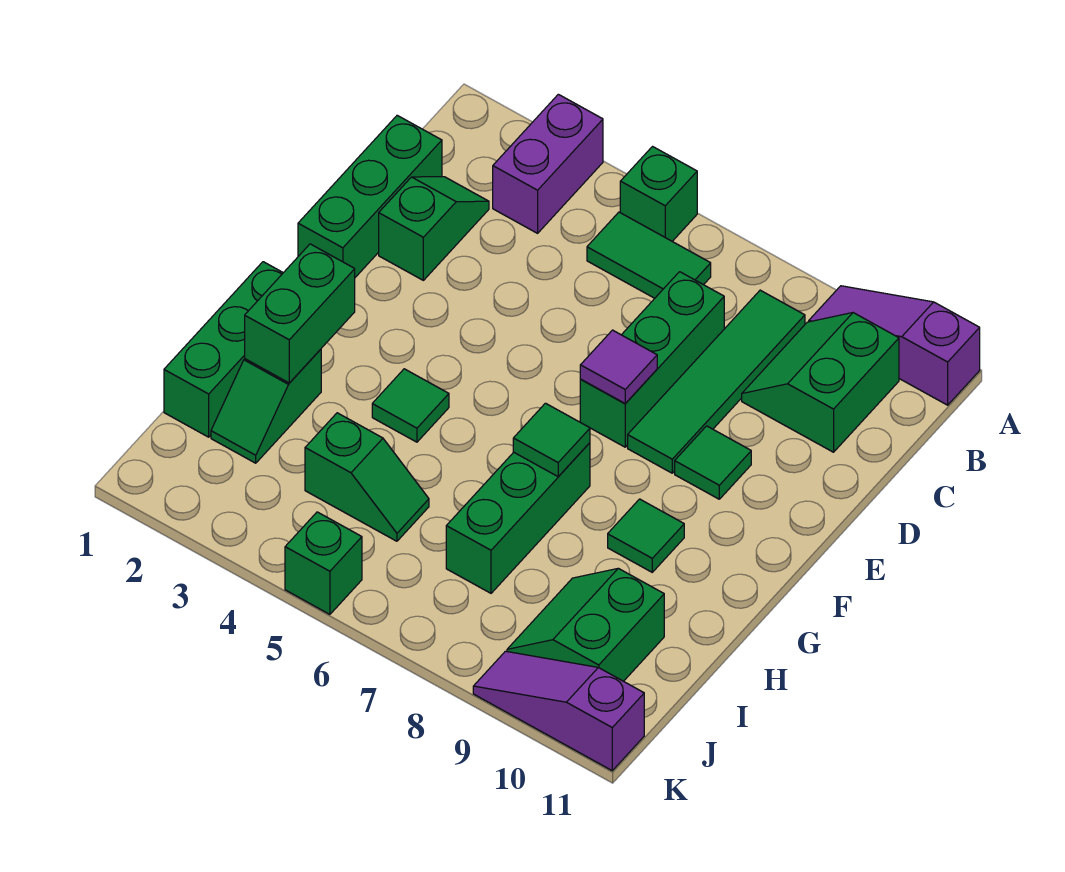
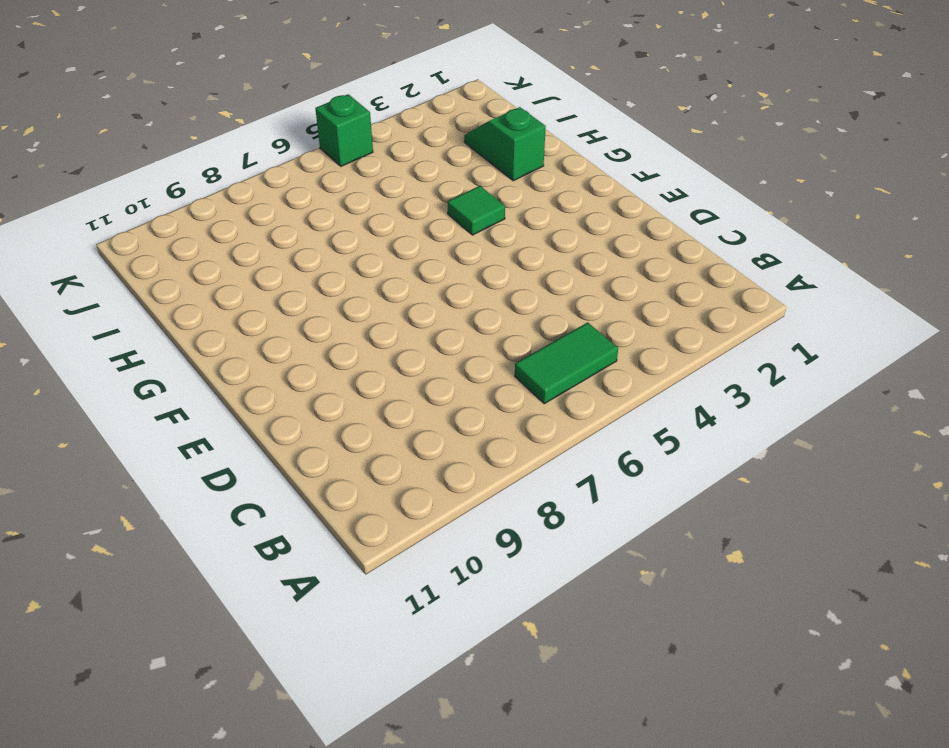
none -> purple brick A3:B3 level 1
none -> green brick A5 level 1
none -> purple slope A9:A11 level 1 top 11

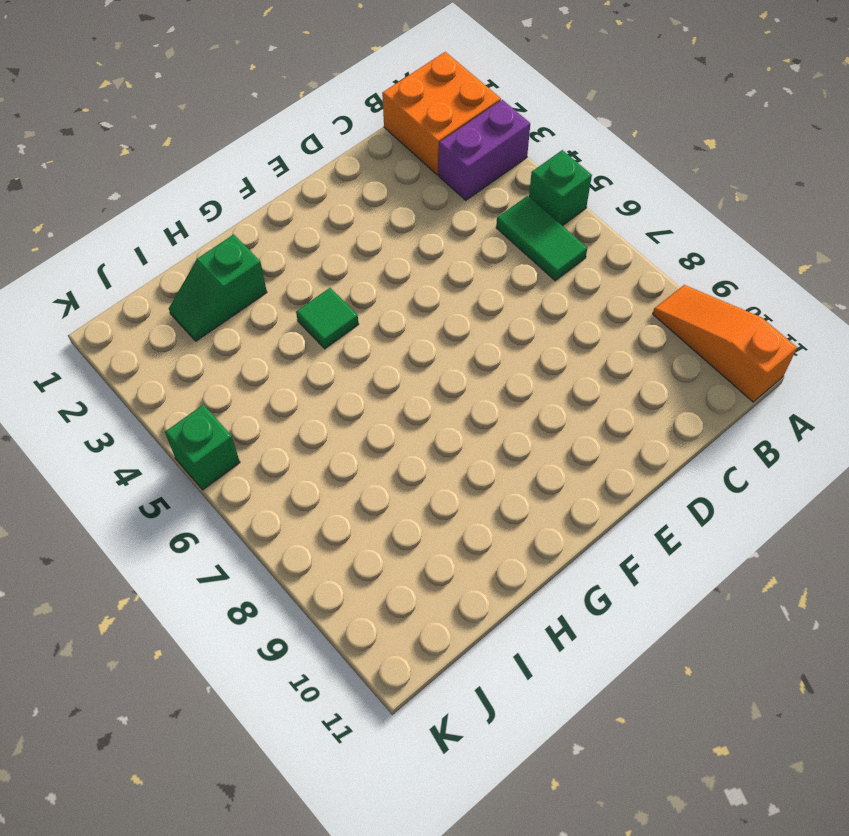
orange brick A1:B2 level 1 -> none
orange slope A9:A11 level 1 top 11 -> purple slope A9:A11 level 1 top 11
none -> green tile B8:E8 level 1
none -> green slope B9:C10 level 1 top 10
none -> green brick C1:E1 level 1

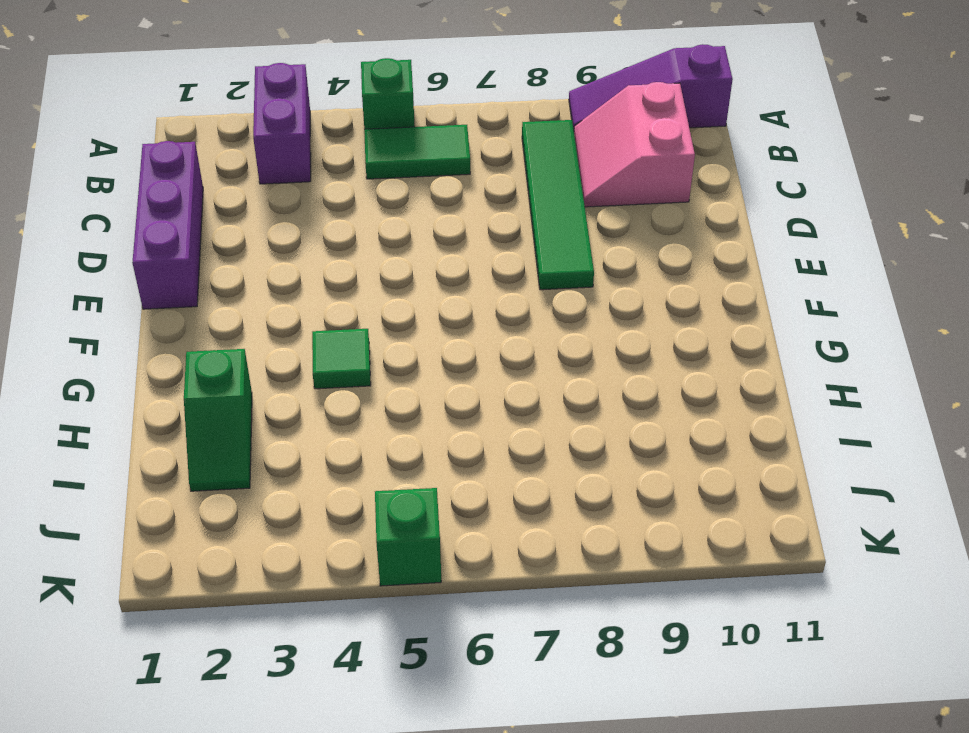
pink slope B9:C10 level 1 top 10 -> green slope B9:C10 level 1 top 10
purple brick C1:E1 level 1 -> green brick C1:E1 level 1
none -> green slope C2:D2 level 1 top D
none -> green brick C7:E7 level 1
none -> green tile E9 level 1

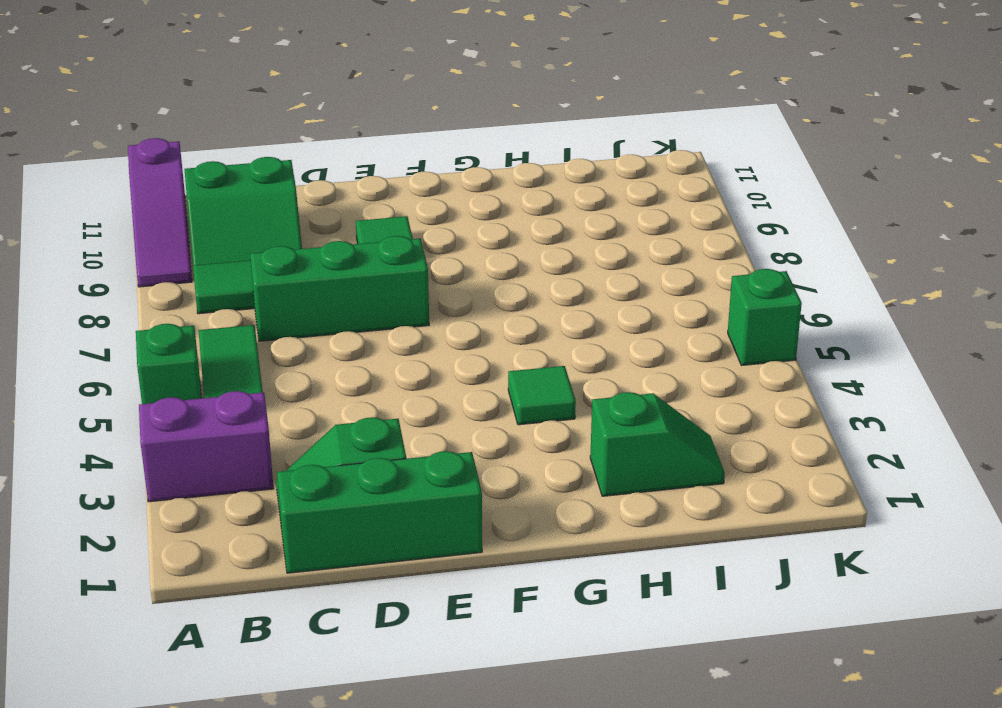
none -> green brick G1:I1 level 1
none -> green brick G7:I7 level 1
none -> green tile G9 level 1

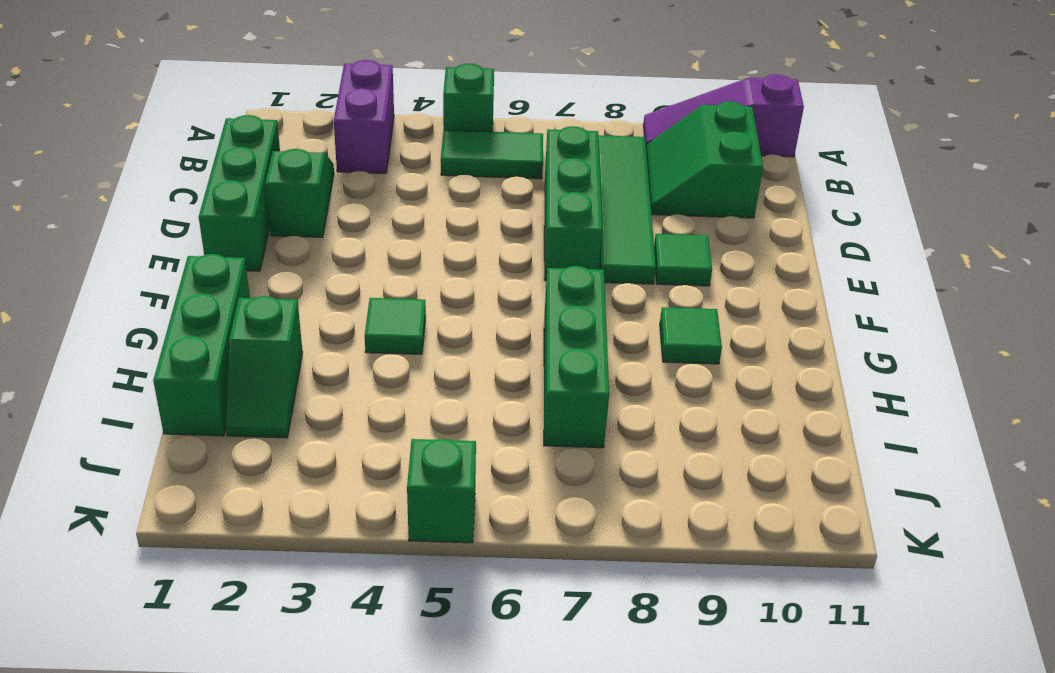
none -> green slope I4:I5 level 1 top 4
none -> green slope I9:J10 level 1 top 10
none -> purple slope K9:K11 level 1 top 11

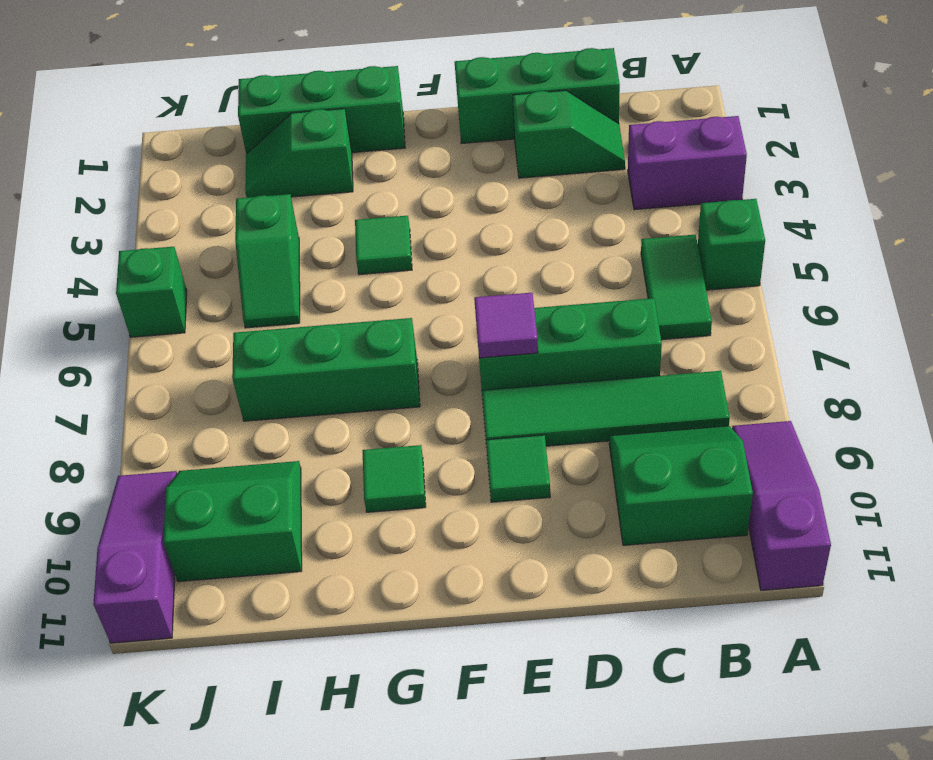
none -> green brick G2:H2 level 2
none -> green tile G7 level 2

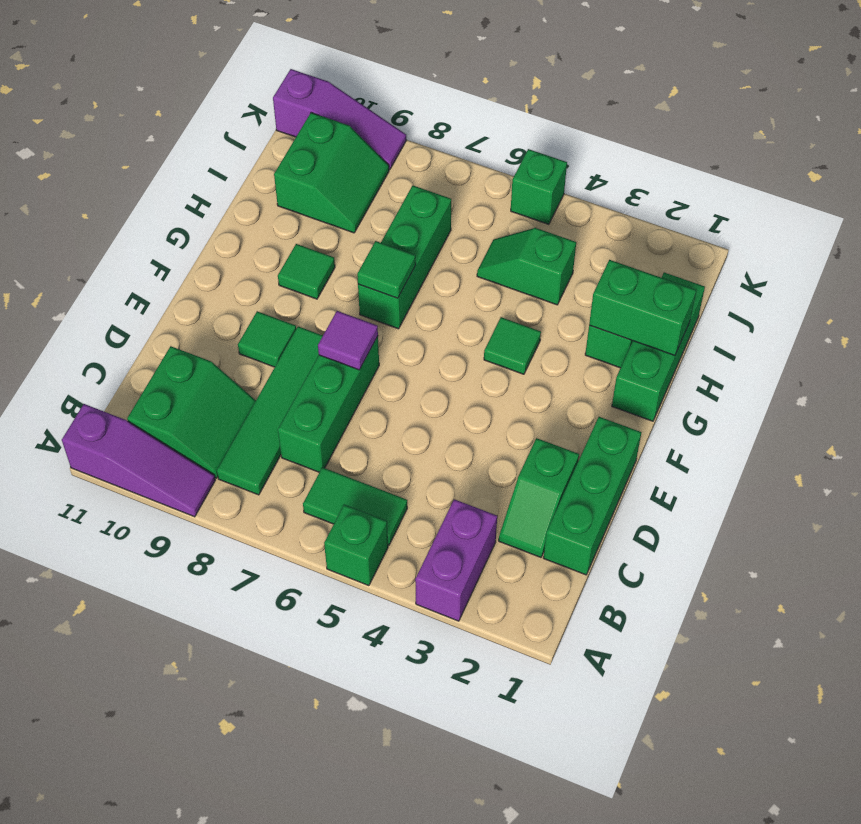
green brick H1:H2 level 2 -> green brick G2:H2 level 2

